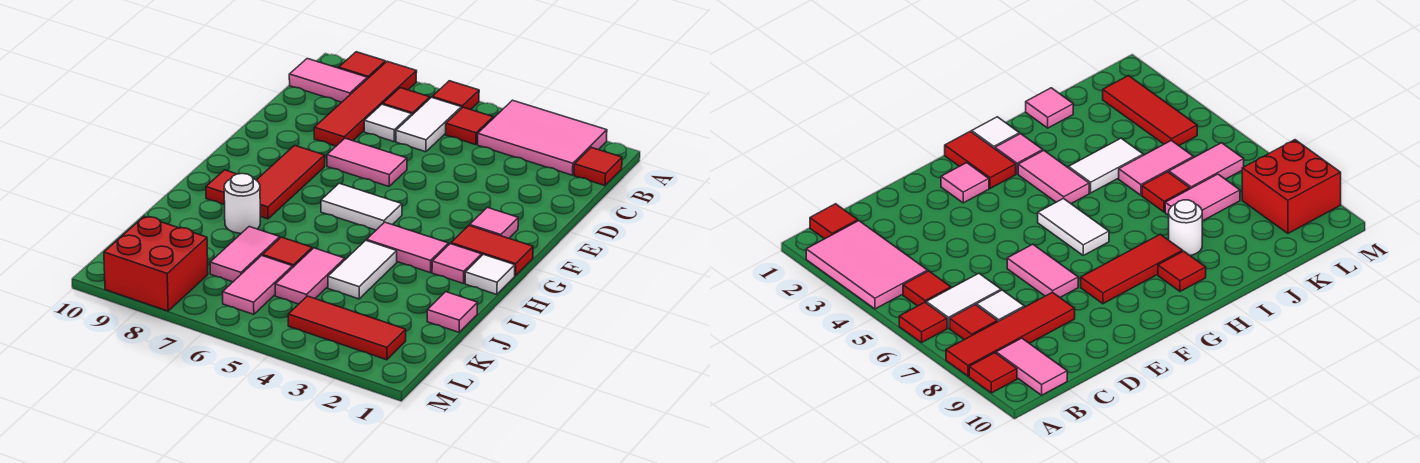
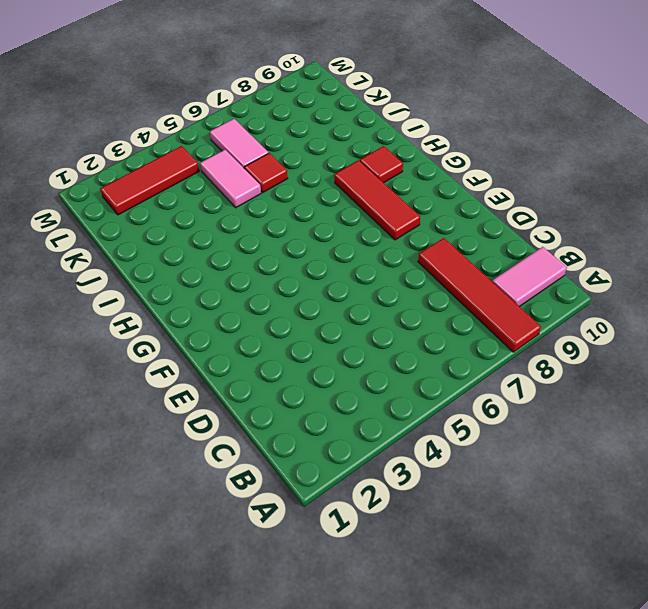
none -> pink tile A2:B4 level 1
none -> red tile A6 level 1
none -> red tile A9 level 1

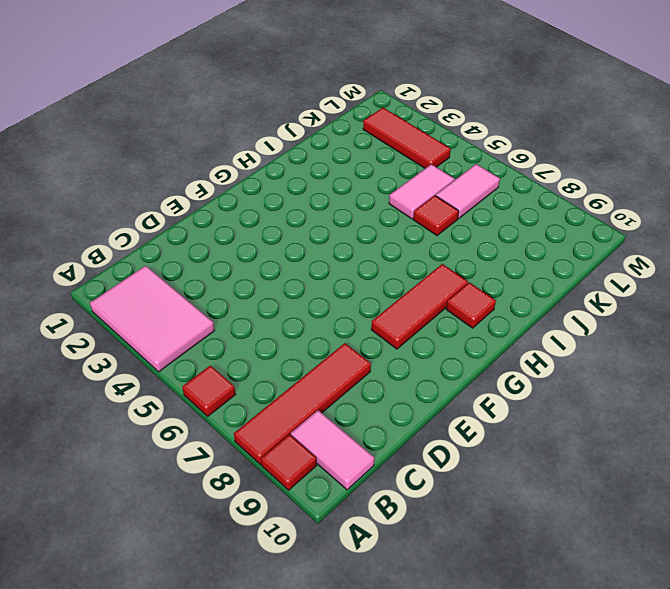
none -> red tile B1 level 1
none -> red tile B5 level 1
none -> white tile B6:C6 level 1

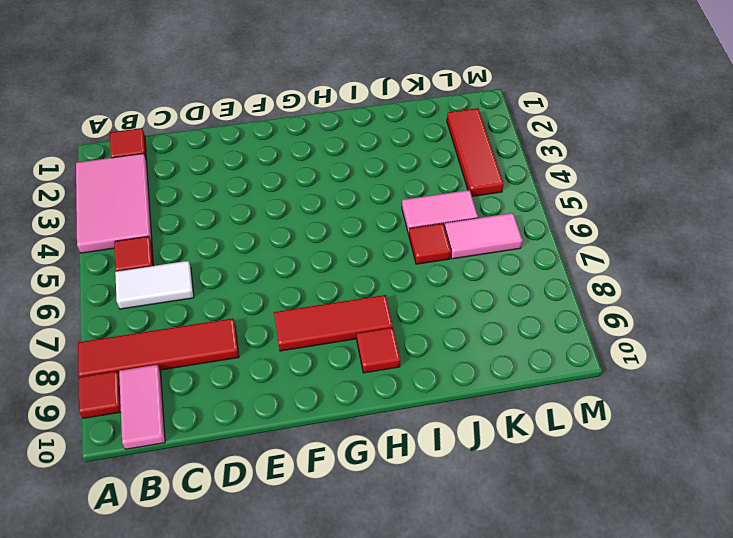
none -> red tile A6 level 1
none -> red tile B7 level 1
none -> white tile C7 level 1

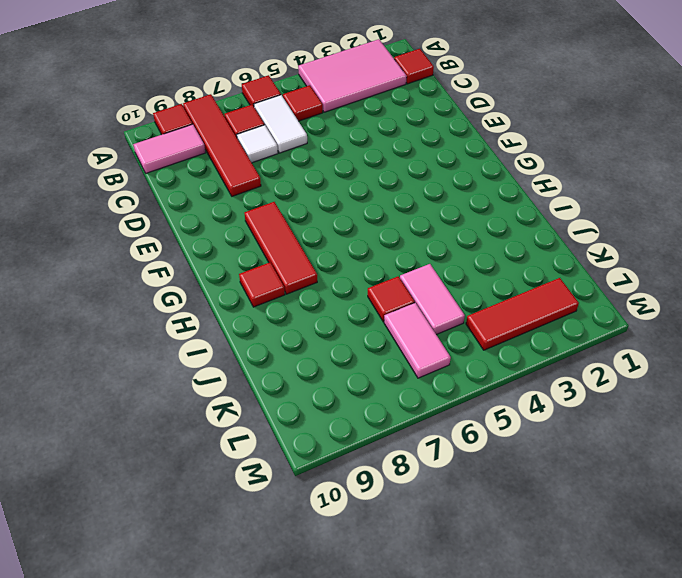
none -> pink tile E6:E7 level 1
none -> pink tile F2 level 1
none -> red tile G1:G2 level 1

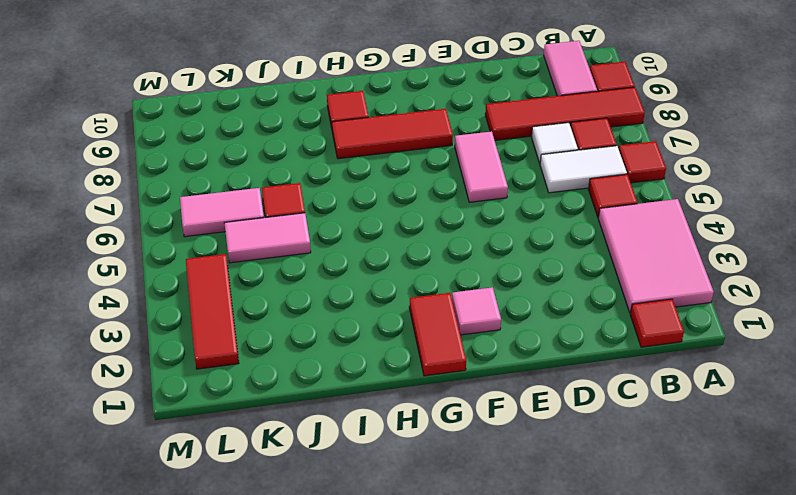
none -> white tile G5:G6 level 1
none -> white tile H1 level 1
none -> pink tile H2 level 1

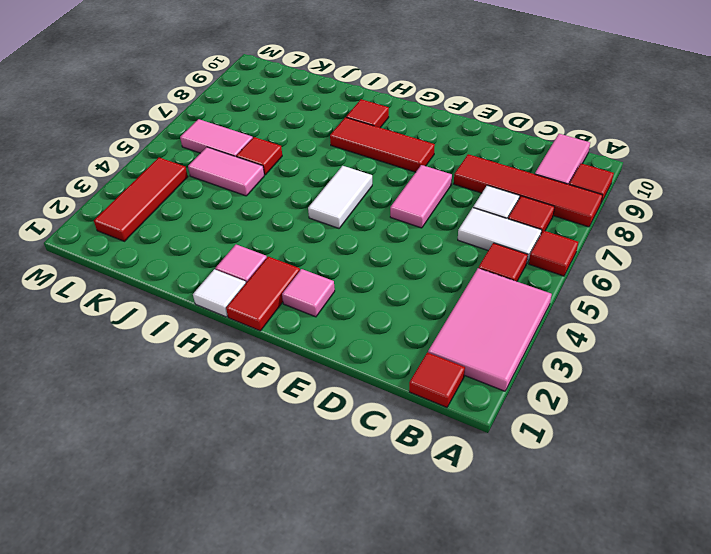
none -> pink tile H3:H4 level 1
none -> white tile I4:J4 level 1
none -> white round brick I8 level 1

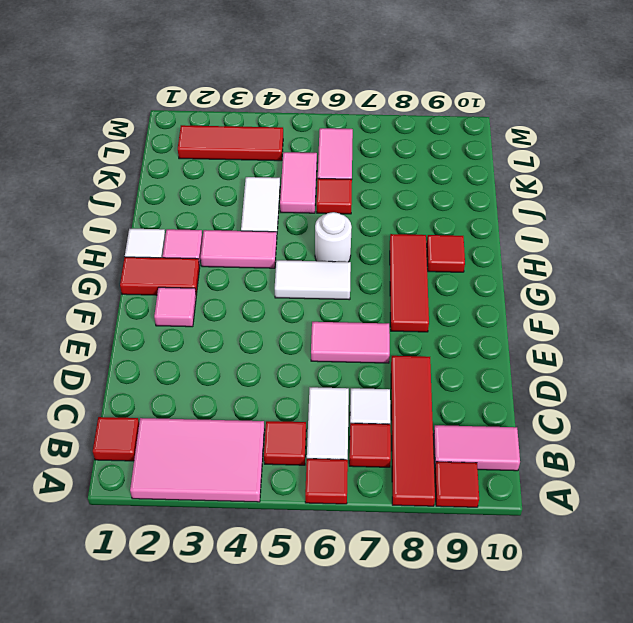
white round brick H6 level 1 -> white round brick I8 level 1
none -> pink tile J1 level 1
none -> pink tile J7:K7 level 1
none -> red brick L8:M9 level 1

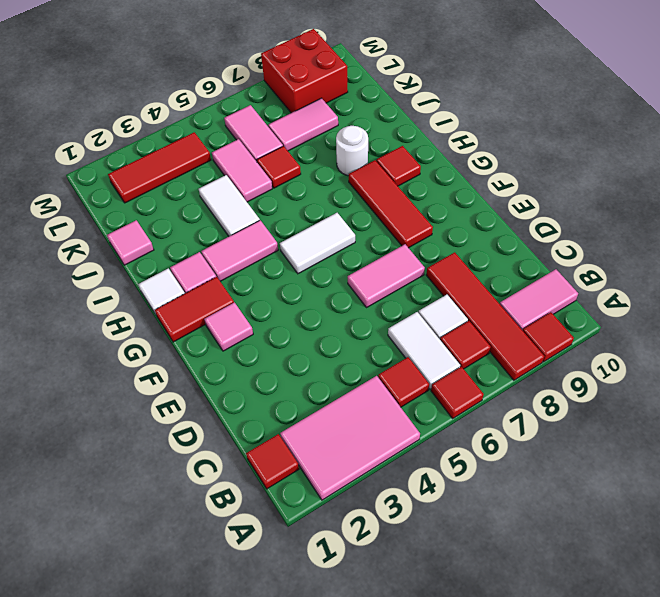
pink tile K7:K8 level 1 -> pink tile J7:K7 level 1

